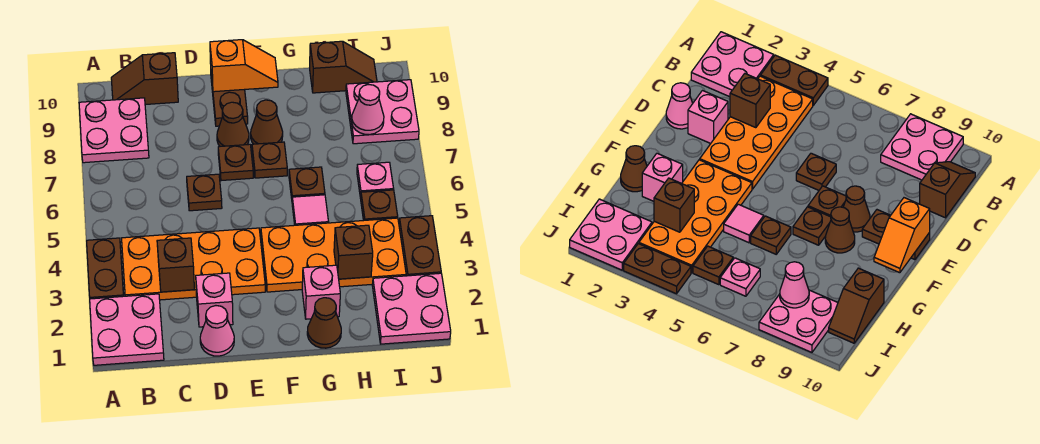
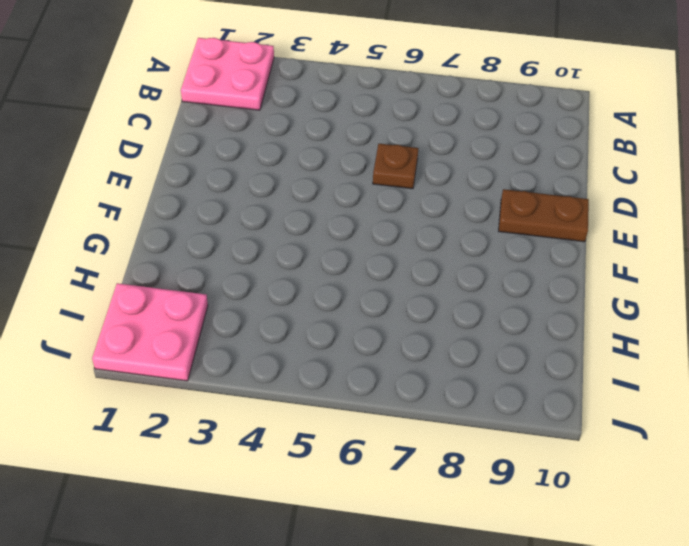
none -> brown plate A3:A4 level 1
none -> pink plate A8:B9 level 1
none -> orange plate B3:E4 level 1

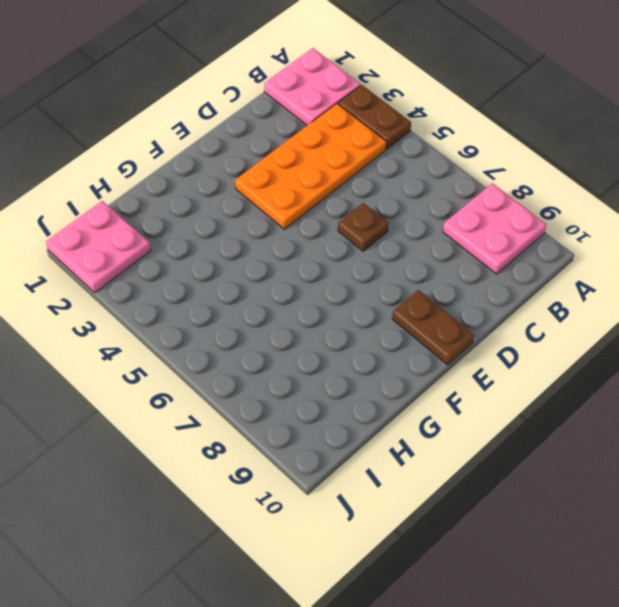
none -> brown slope B10:C10 level 1 top C
none -> pink cone D1 level 1
none -> pink brick D2 level 1

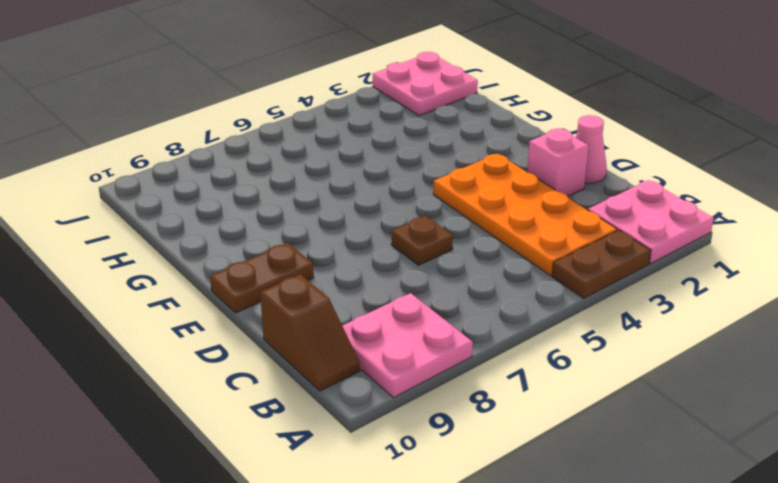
none -> brown plate E7 level 1
none -> brown cone E8 level 1
none -> orange plate F3:I4 level 1

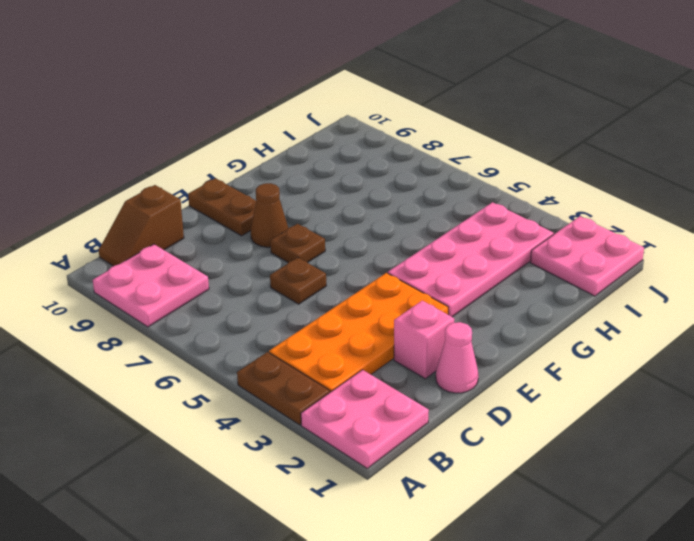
pink plate F3:I4 level 1 -> orange plate F3:I4 level 1
none -> brown plate F7 level 1
none -> brown cone F8 level 1
none -> brown cone G1 level 1

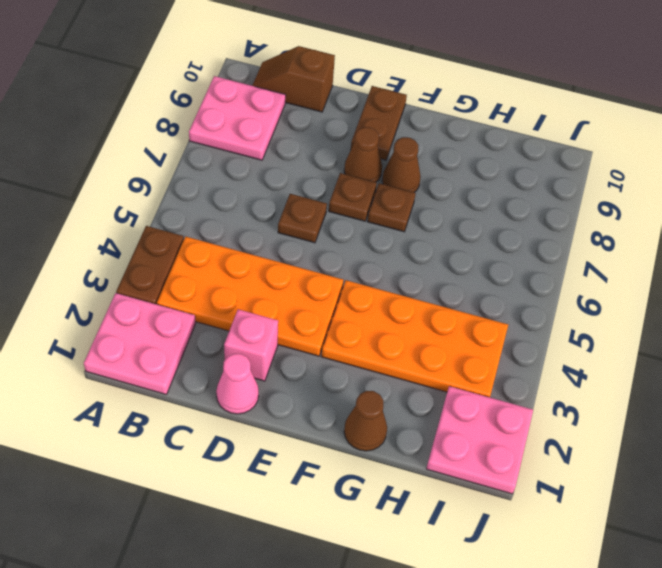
none -> pink brick G2 level 1
none -> pink tile G5 level 1
none -> brown plate G6 level 1

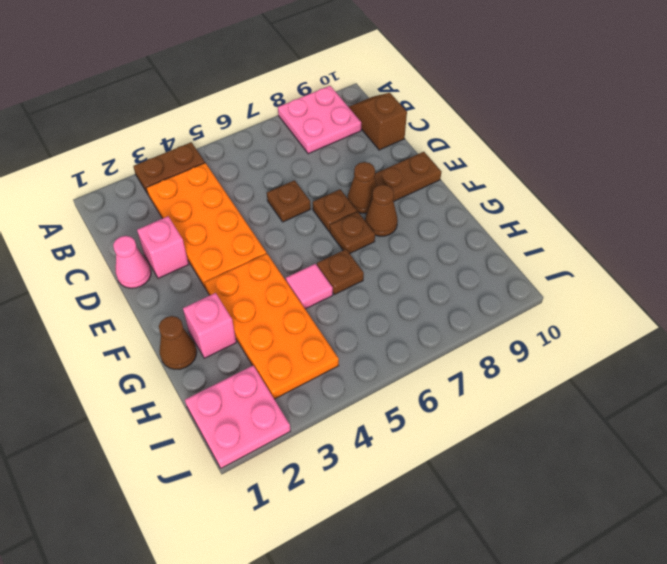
none -> pink plate A1:B2 level 1
none -> brown slope H10:I10 level 1 top H
none -> brown plate I5 level 1

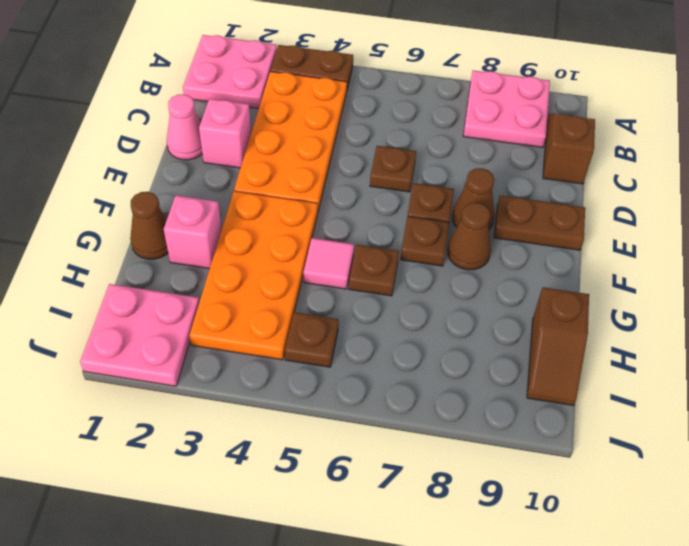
none -> pink plate I6 level 1
none -> pink plate I8:J9 level 1
none -> brown plate J3:J4 level 1

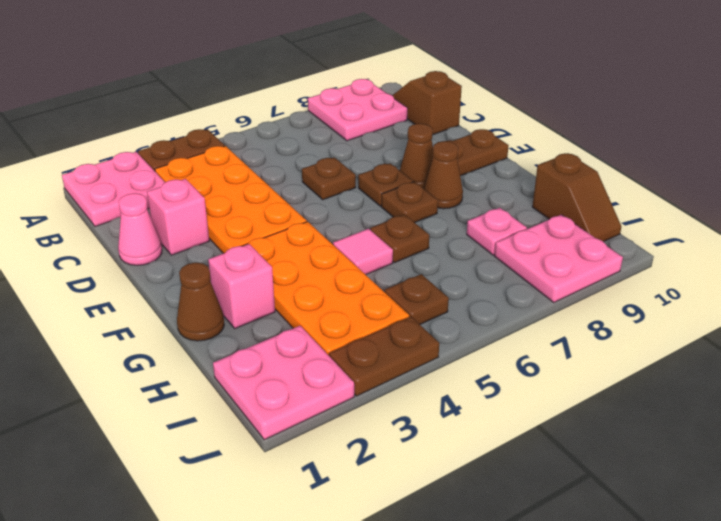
pink plate H8 level 1 -> pink plate I6 level 1
none -> brown brick C3 level 2
none -> orange slope E10:F10 level 2 top E
none -> brown brick H3 level 2

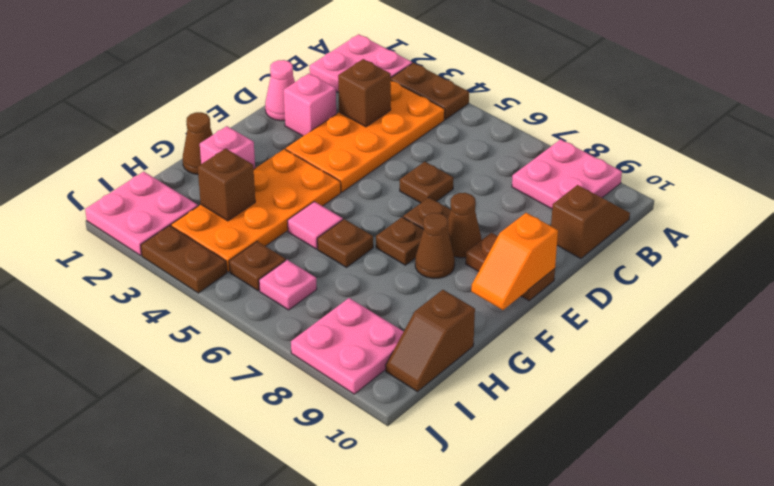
none -> pink cone I8 level 2

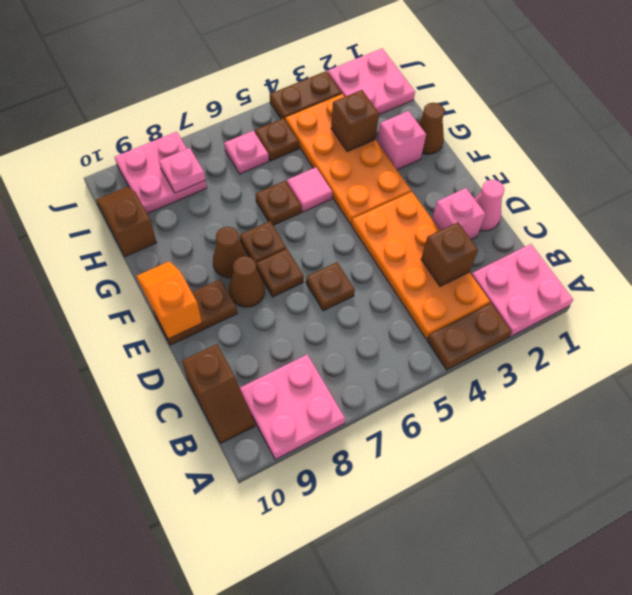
pink plate I8 level 2 -> pink cone I8 level 2

